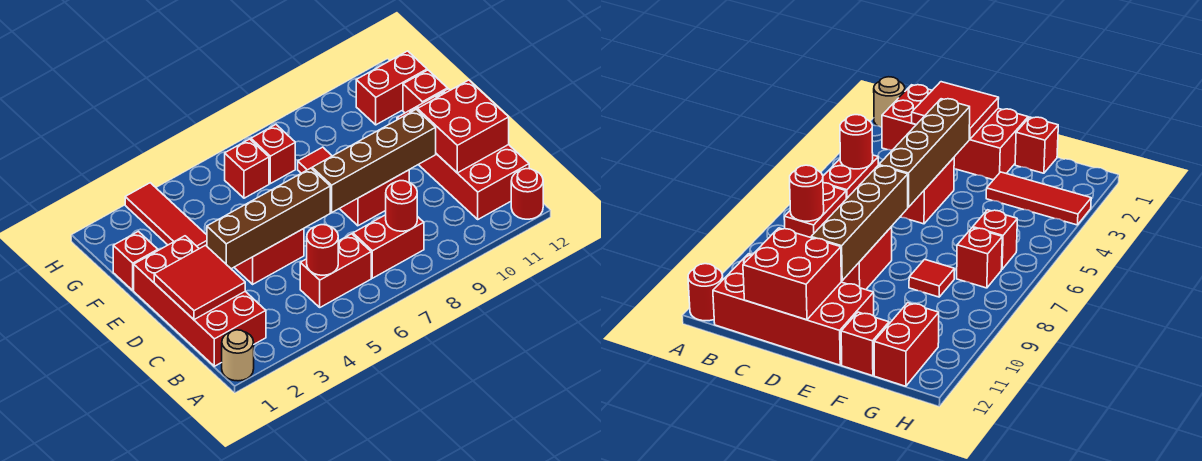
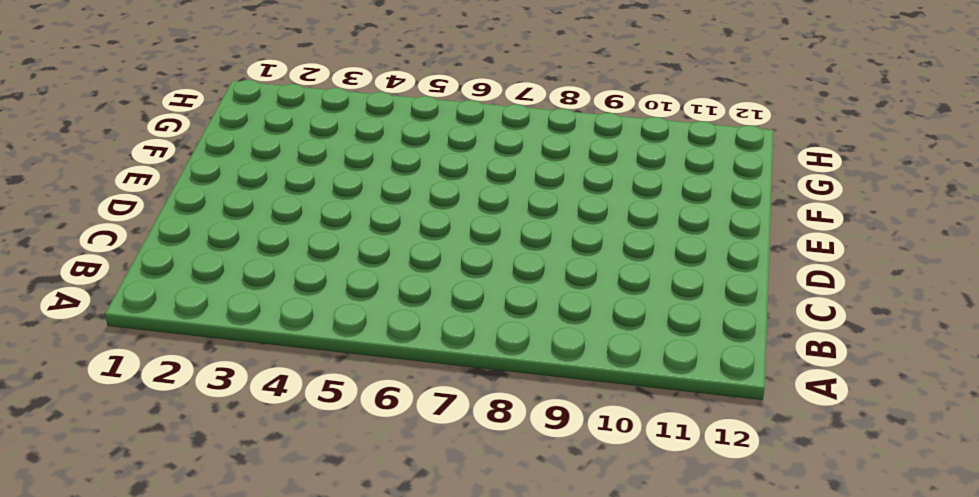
none -> tan round brick A1 level 1
none -> red round brick A12 level 1
none -> red brick B1:E2 level 1

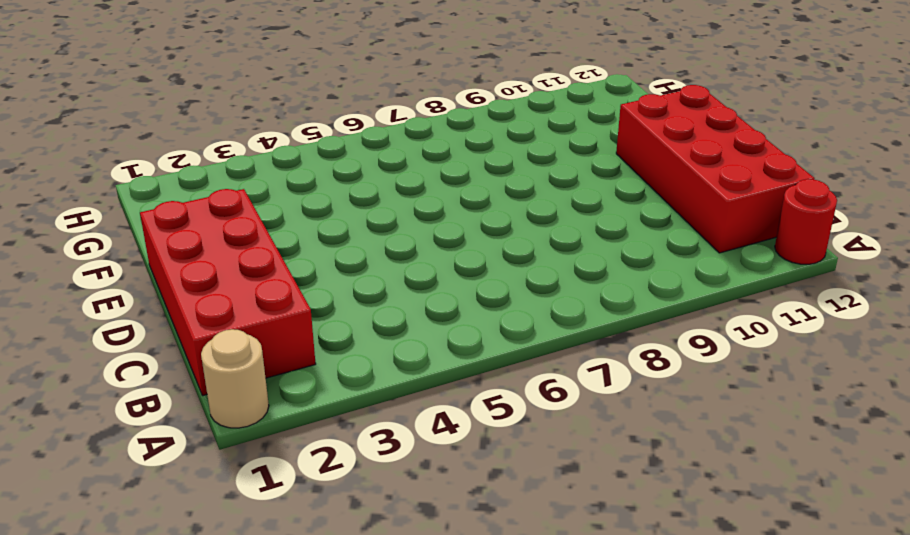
none -> red brick B5:B6 level 1
none -> red brick B7:B8 level 1
none -> red brick D4:D5 level 1

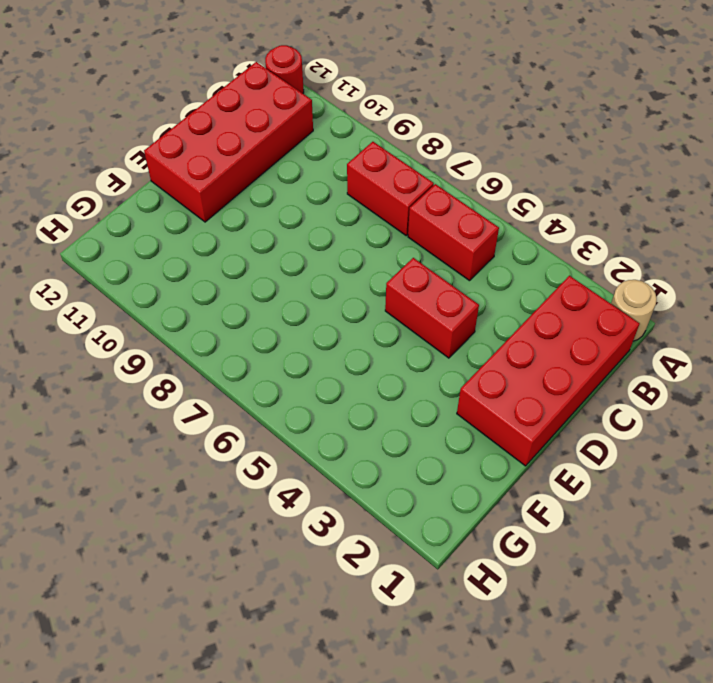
none -> red brick D8:D9 level 1
none -> red brick F1 level 1
none -> red tile F3:H3 level 1

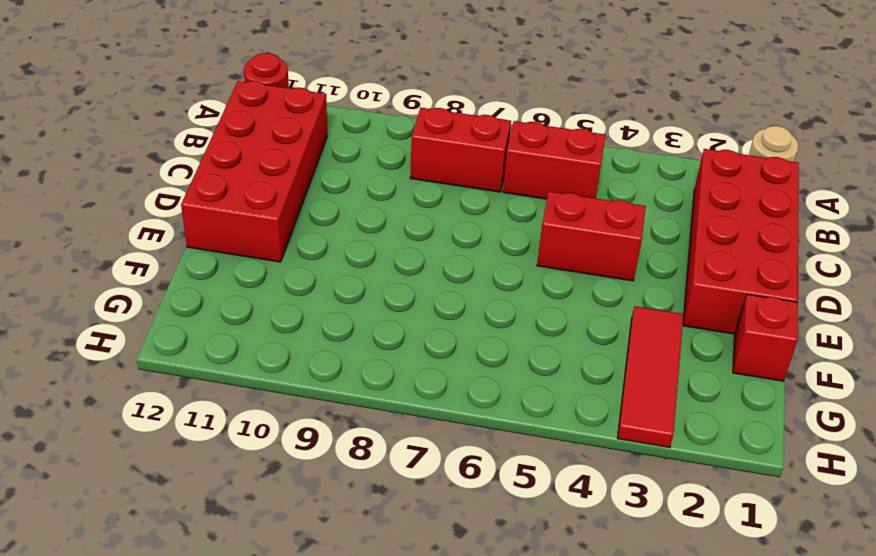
none -> red brick D8:D9 level 1
none -> red tile F8 level 1
none -> red brick F12 level 1

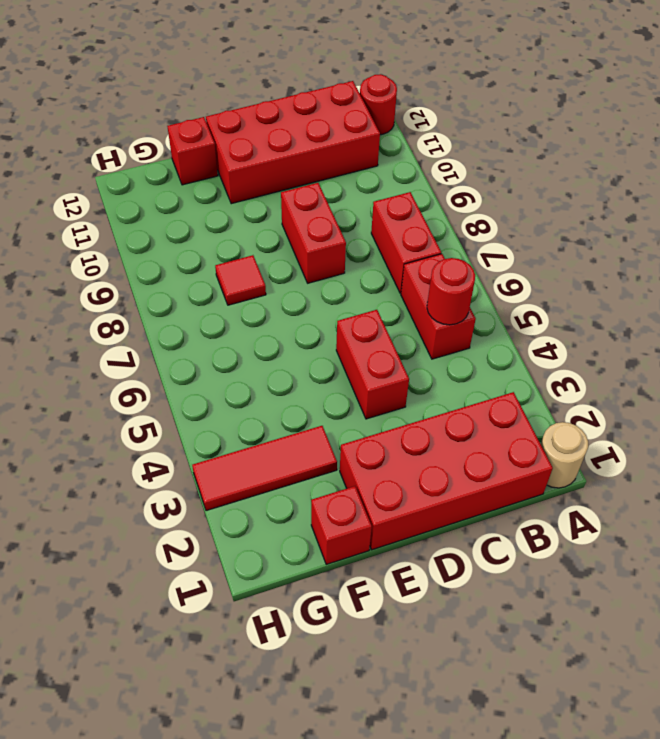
none -> red brick G6 level 1
none -> red brick G7 level 1
none -> red brick G11:G12 level 1

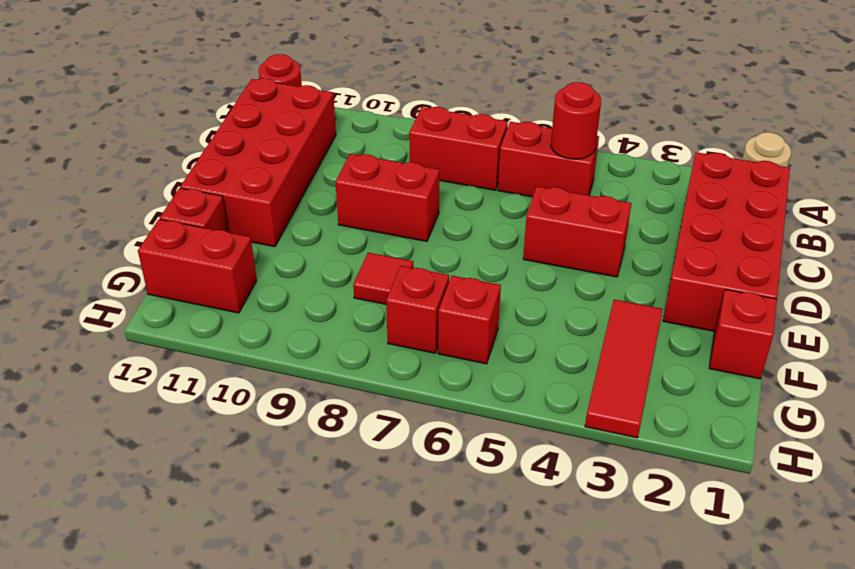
none -> red round brick B8 level 2
none -> red tile C1:D2 level 2
none -> red brick C11:D12 level 2

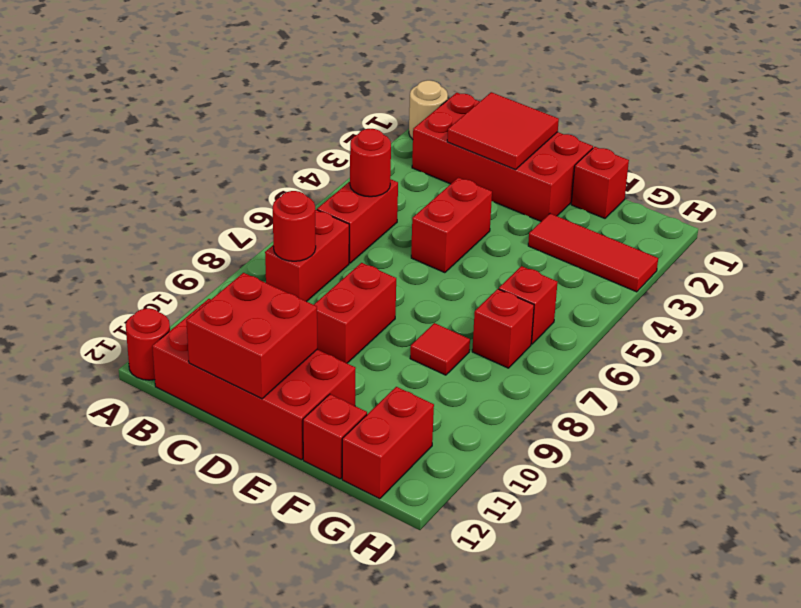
none -> brown brick D3:D6 level 2
none -> brown brick D7:D10 level 2

